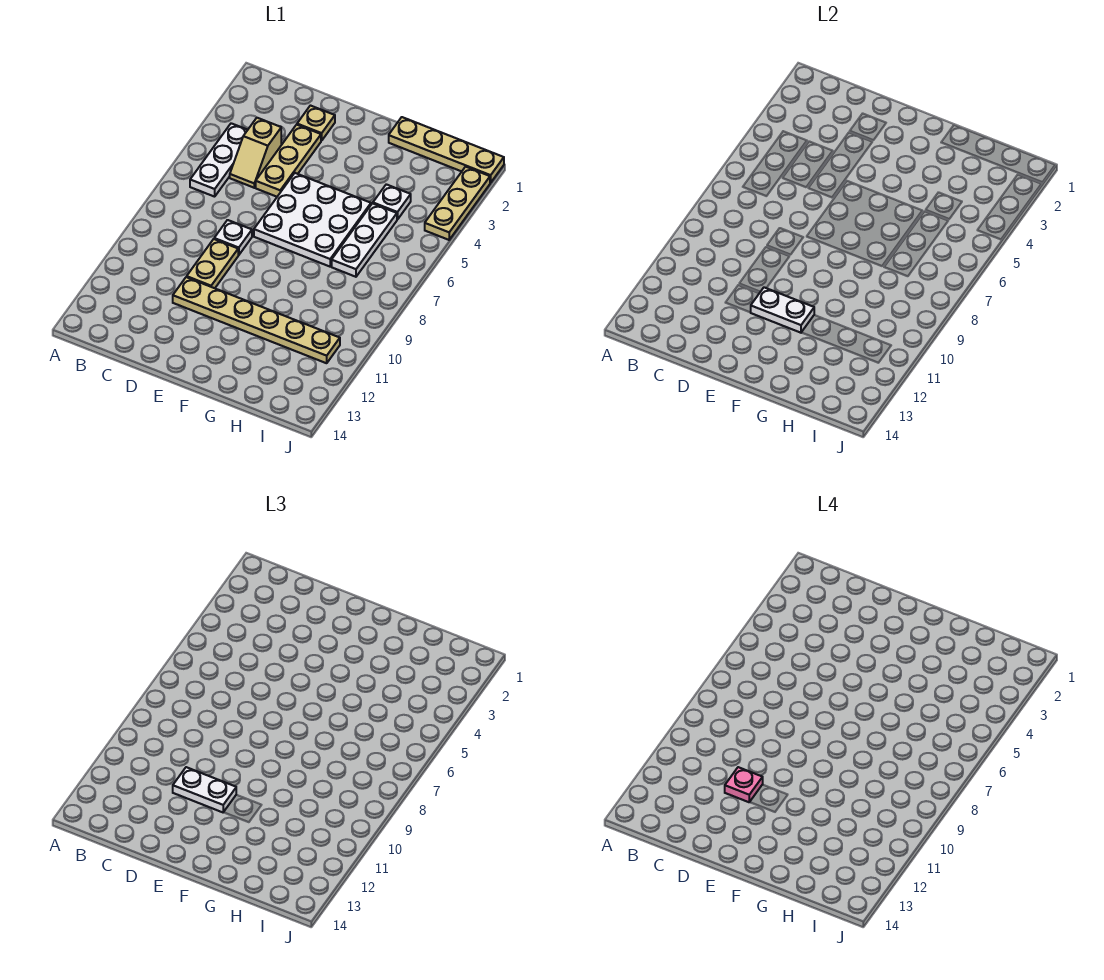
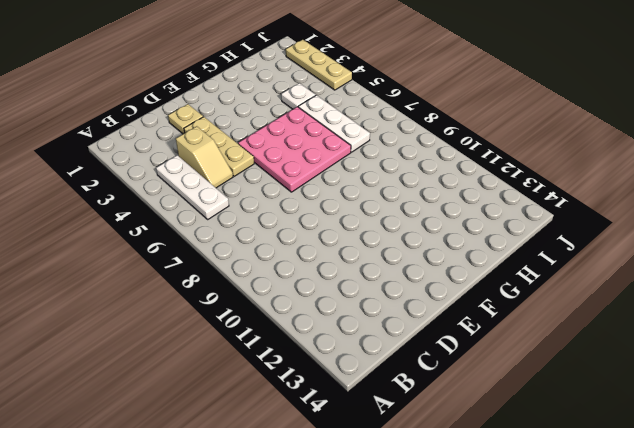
pink plate E5:G7 level 1 -> white plate E5:G7 level 1
none -> white plate D8 level 1
none -> tan plate D9:D10 level 1
none -> tan plate D11:I11 level 1

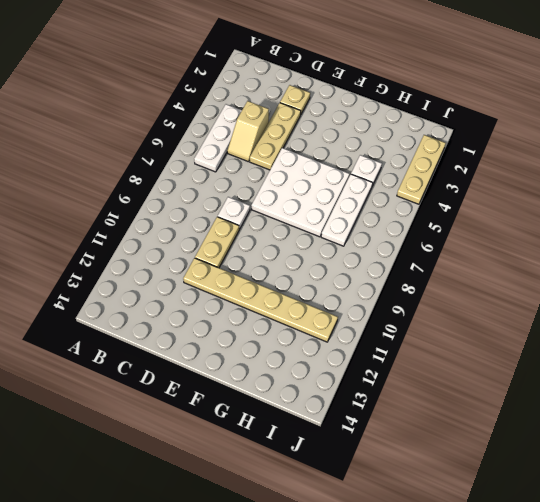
none -> tan plate G1:J1 level 1
none -> white plate E11:F11 level 2
none -> white plate D11:E11 level 3

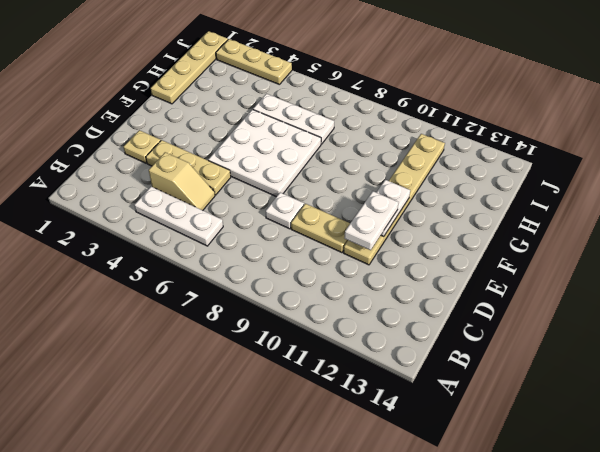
none -> white plate H4 level 1
none -> pink plate D11 level 4

